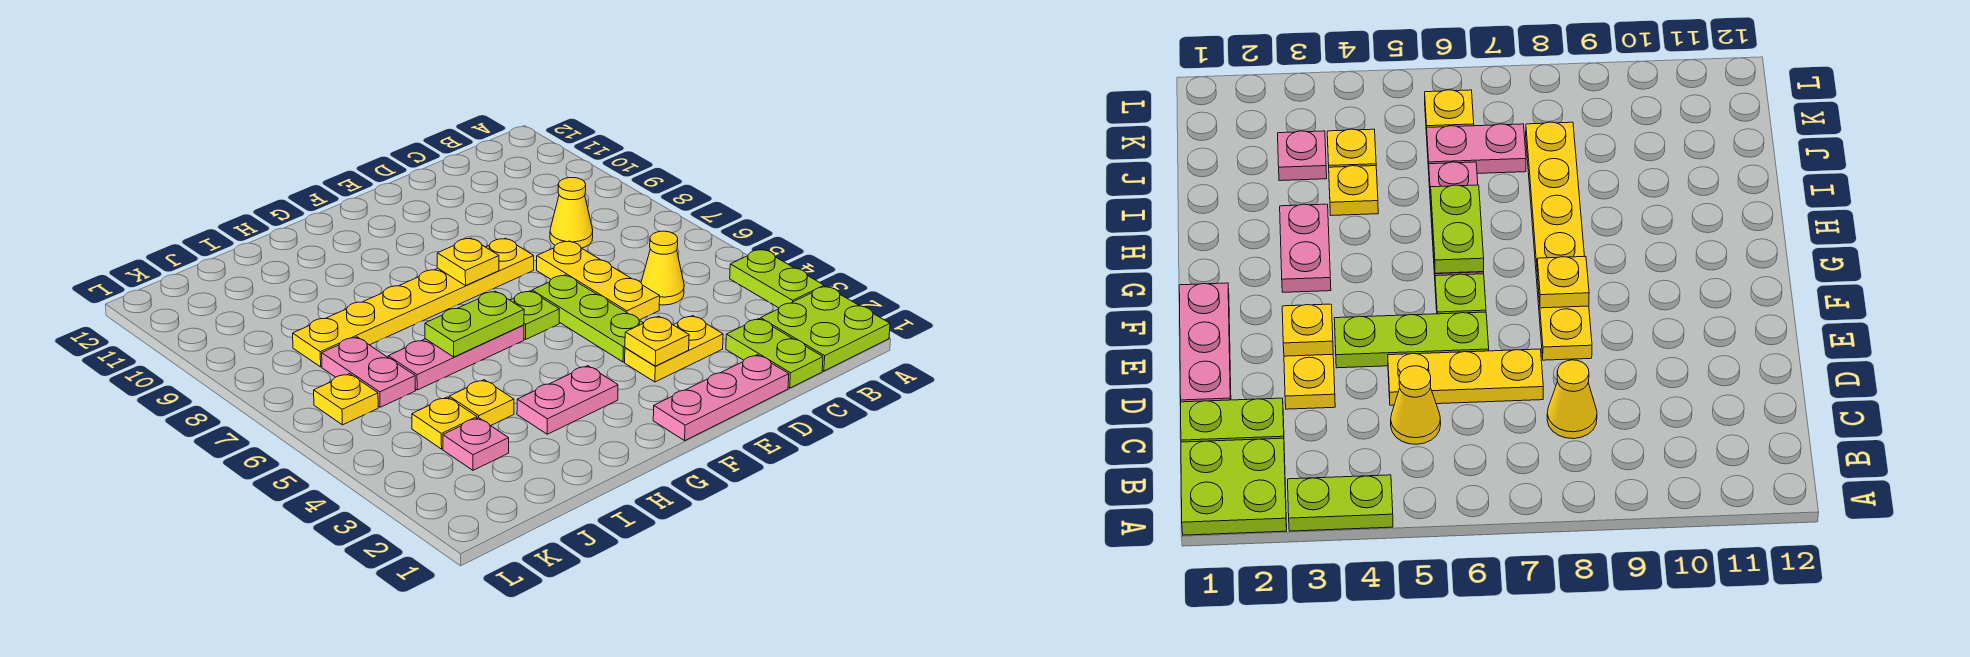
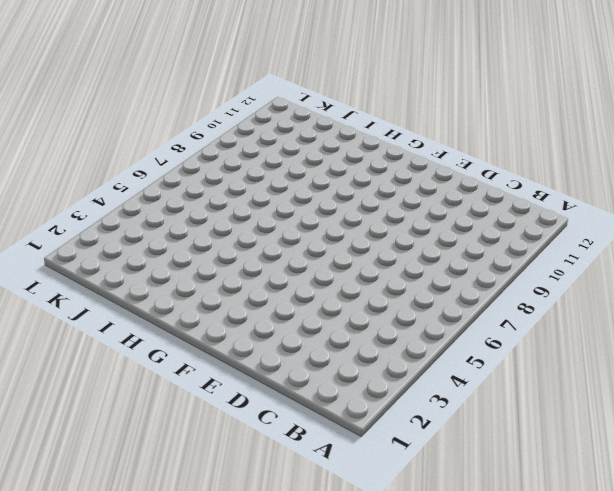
none -> lime plate A1:B2 level 1
none -> lime plate A3:A4 level 1
none -> lime plate C1:C2 level 1

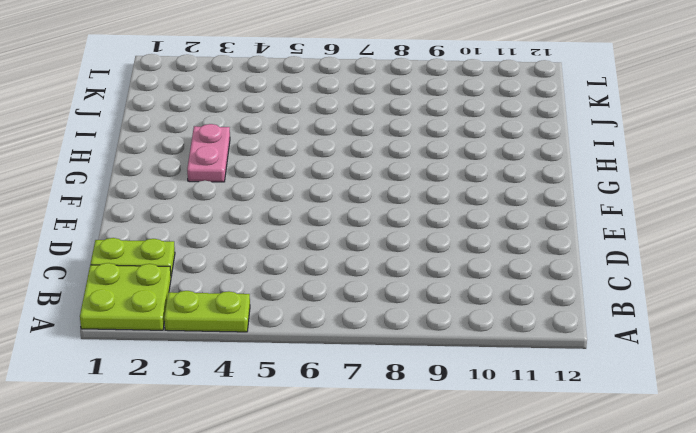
none -> yellow cone C5 level 1
none -> yellow cone C8 level 1
none -> pink plate D1:F1 level 1

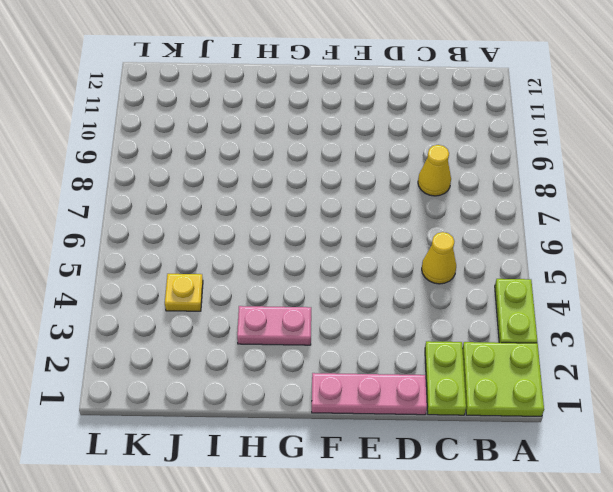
none -> yellow plate D3:E3 level 1
none -> yellow plate D5:D7 level 1
none -> lime plate E4:E6 level 1

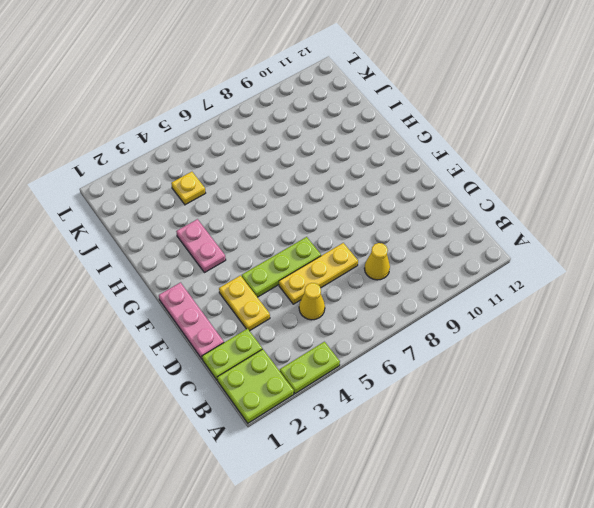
none -> yellow plate E8:J8 level 1
none -> lime plate F6 level 1
none -> pink plate G6:I6 level 1

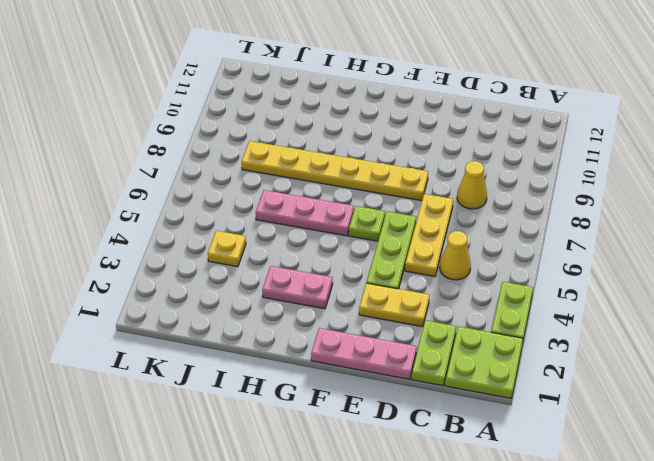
none -> yellow plate I4 level 1
none -> pink plate J3 level 1
none -> pink plate J6:J7 level 1

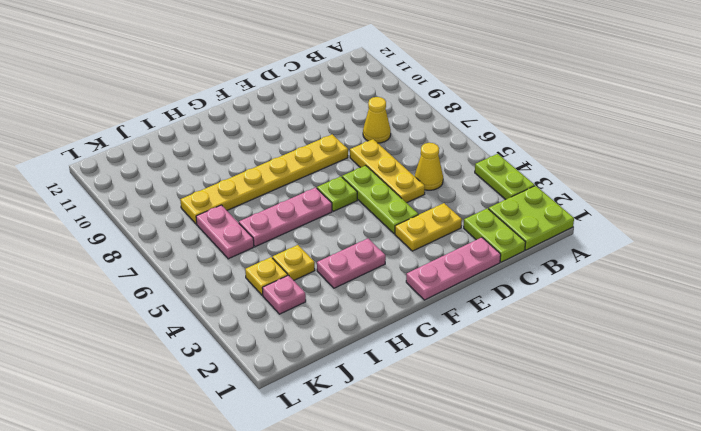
none -> yellow plate K6 level 1
none -> yellow plate E3 level 2
none -> yellow plate F8 level 2

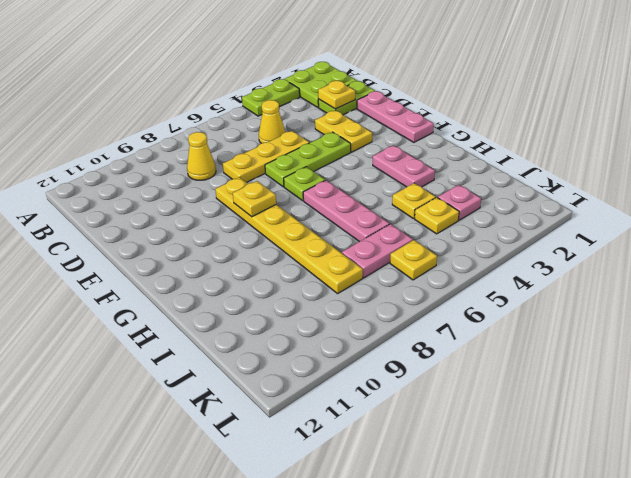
yellow plate C2 level 2 -> yellow plate E3 level 2
none -> lime plate G6:H6 level 2

